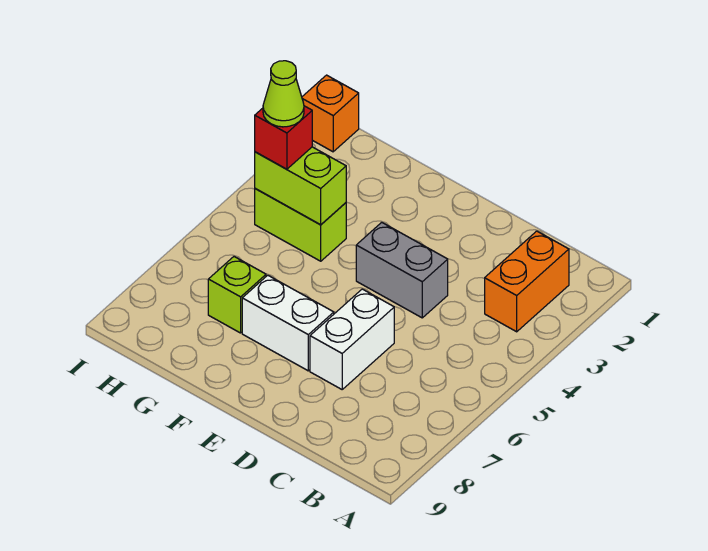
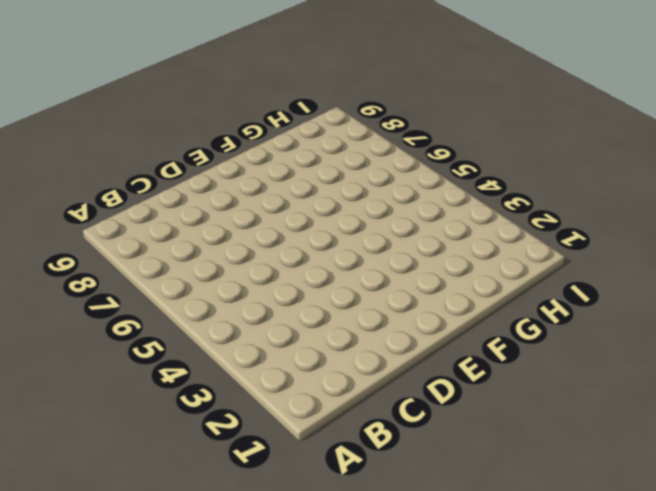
none -> orange brick B2:B3 level 1
none -> grey brick D4:E4 level 1

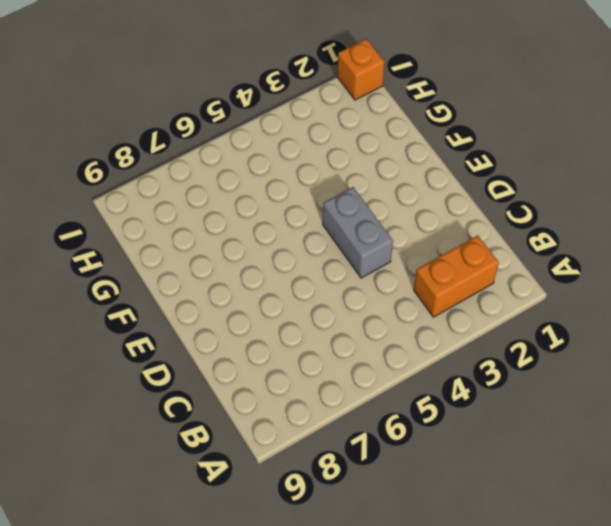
none -> white brick D6:D7 level 1
none -> white brick E7:F7 level 1

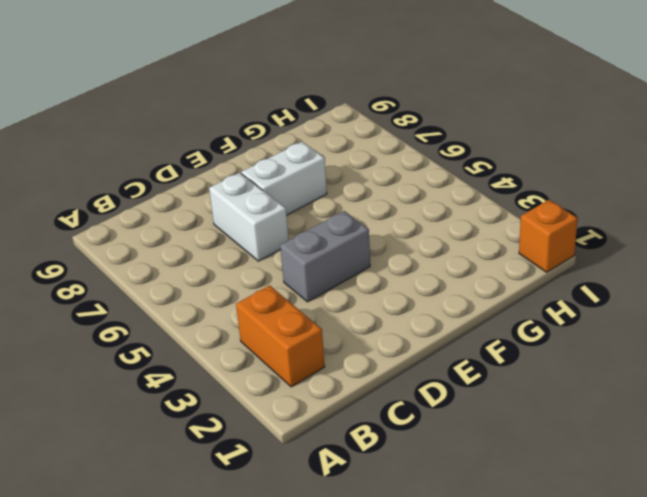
none -> lime brick G4:H4 level 1
none -> lime brick G7 level 1

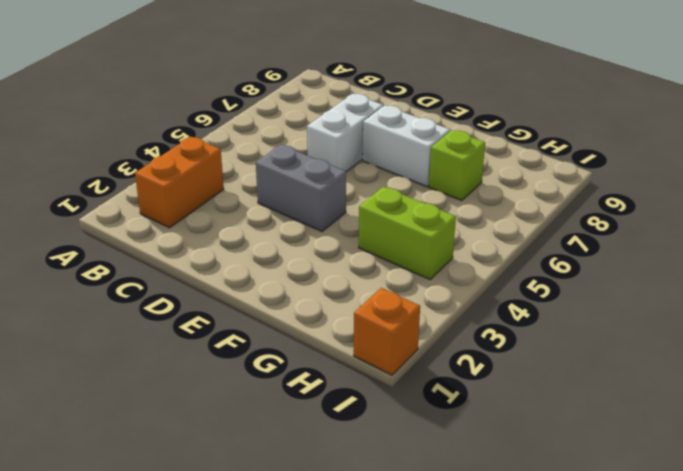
none -> lime brick G4:H4 level 2
none -> red brick H4 level 3

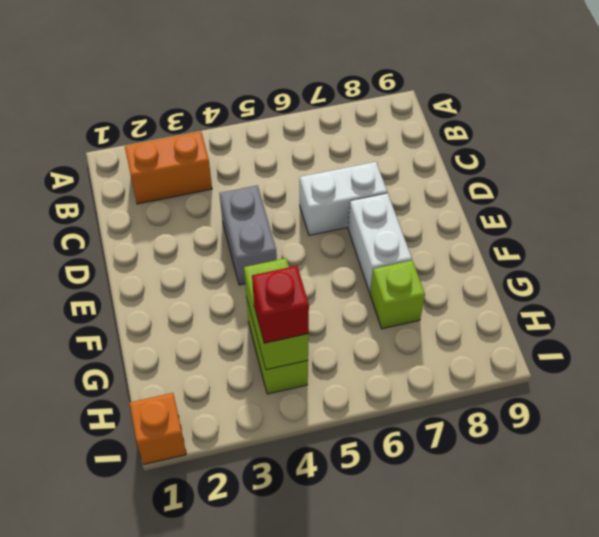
none -> lime cone H4 level 4

